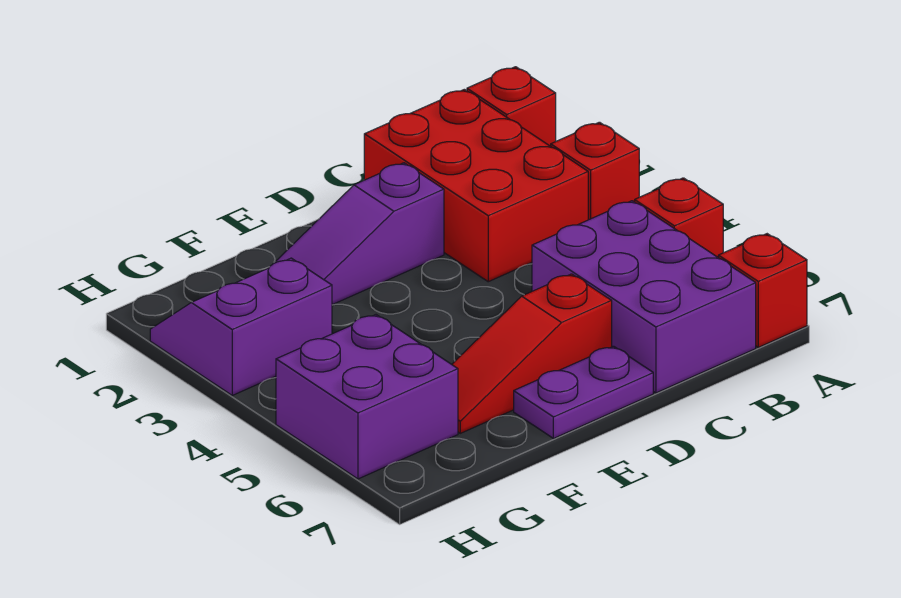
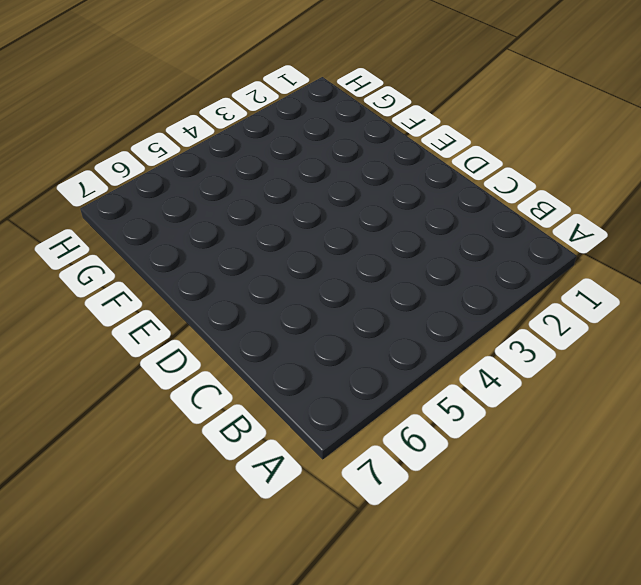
none -> red brick A1 level 1
none -> red brick A3 level 1

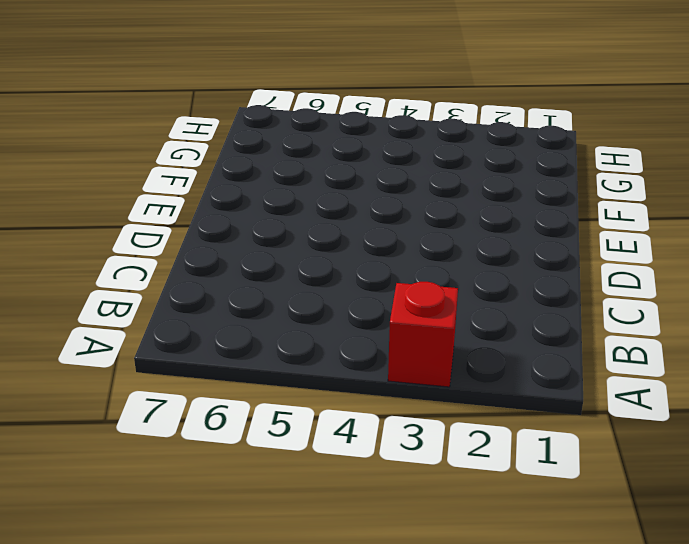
none -> red brick A1 level 1
none -> red brick A5 level 1

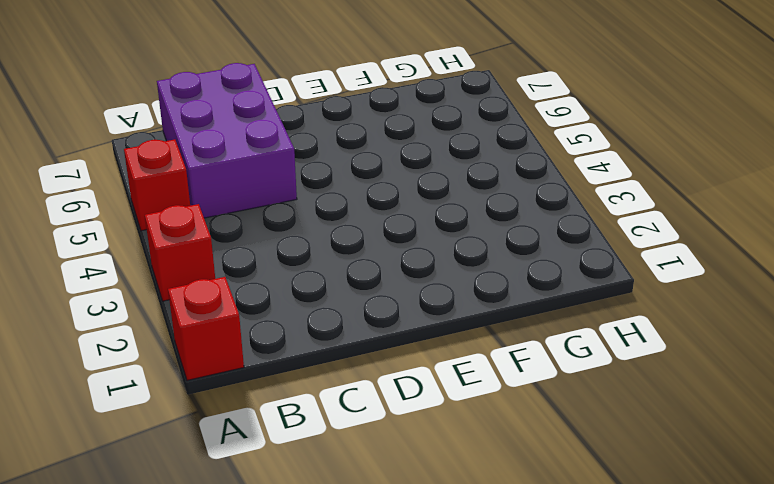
none -> red brick A7 level 1
none -> red brick B1:C3 level 1

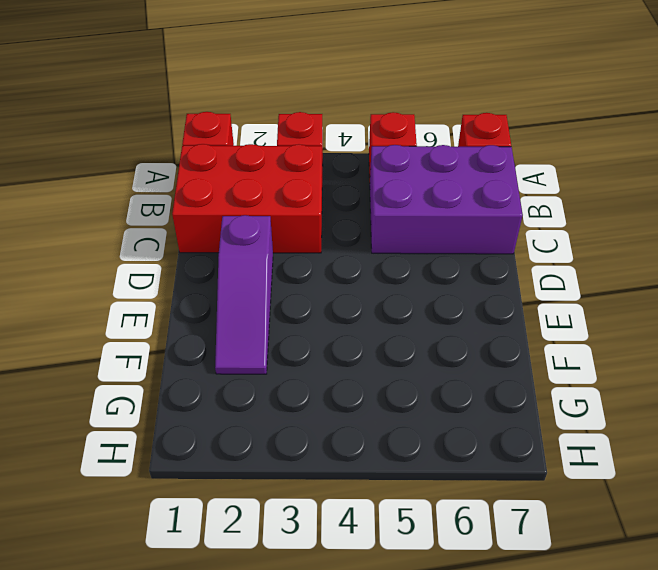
none -> red slope D6:F6 level 1 top D
none -> purple plate D7:E7 level 1

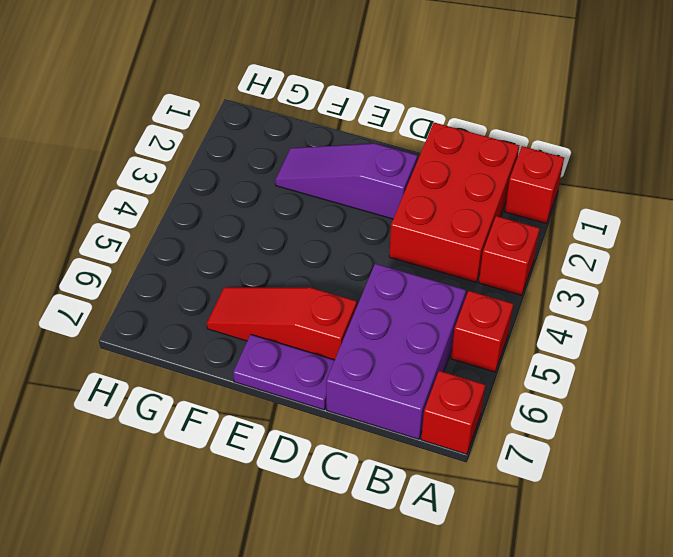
none -> purple slope G2:H3 level 1 top 3
none -> purple brick G5:H6 level 1

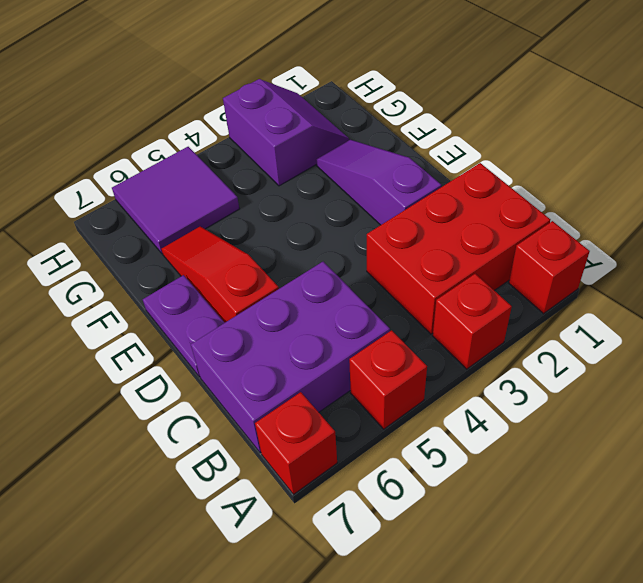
purple tile G5:H6 level 1 -> purple brick G5:H6 level 1

